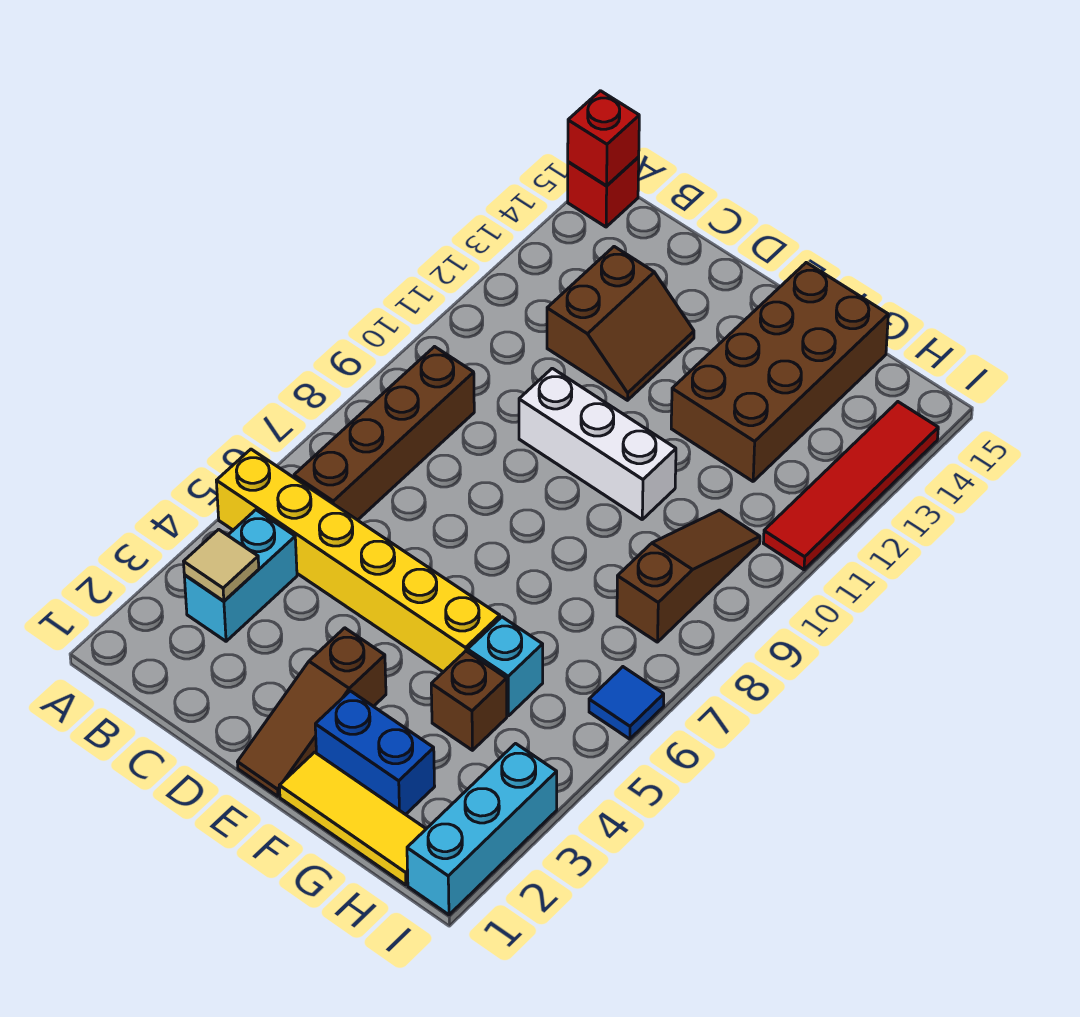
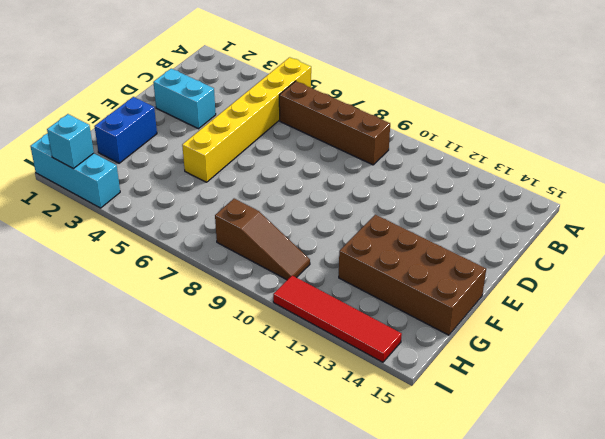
cyan brick D2:D3 level 1 -> cyan brick B3:B4 level 1
cyan brick I2 level 2 -> cyan brick G5 level 1
none -> red brick A15 level 1
none -> brown slope C12:D13 level 1 top C
none -> white brick D10:F10 level 1

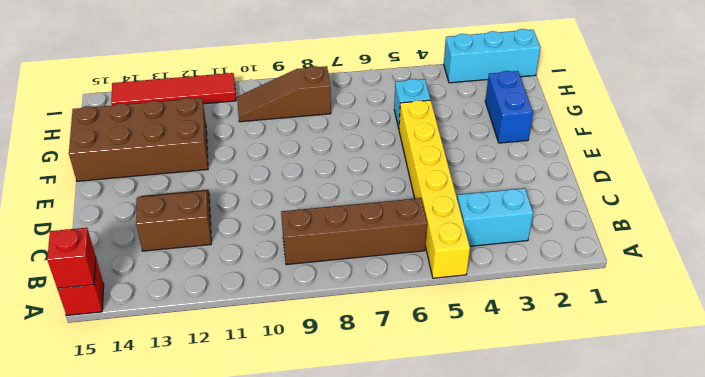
none -> white brick D10:F10 level 1
none -> brown slope E1:E3 level 1 top 3
none -> yellow tile F1:H1 level 1

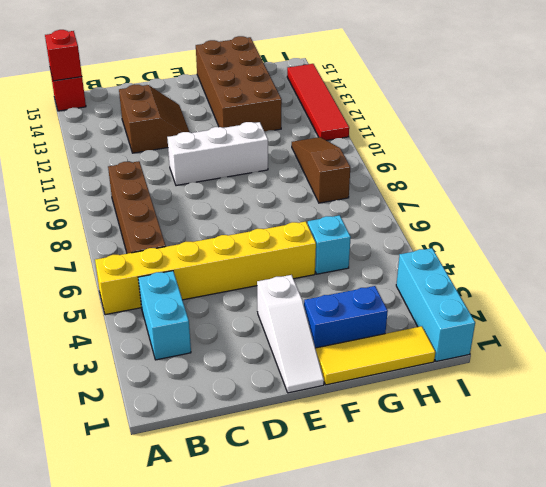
white slope E1:E3 level 1 top 3 -> brown slope E1:E3 level 1 top 3
none -> brown brick G4 level 1
none -> blue tile I6 level 1
none -> tan tile B3 level 2

